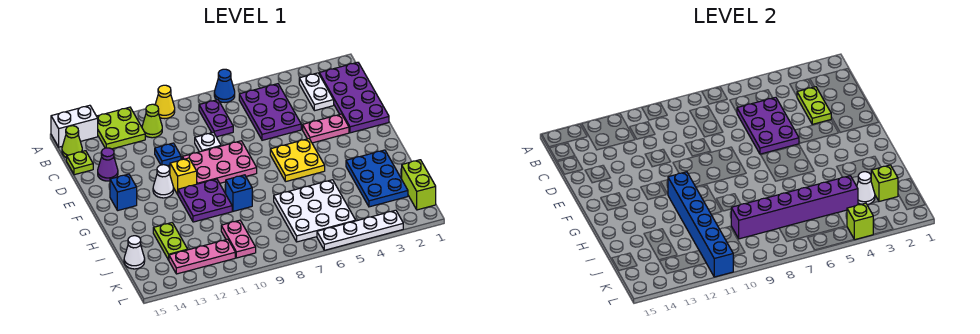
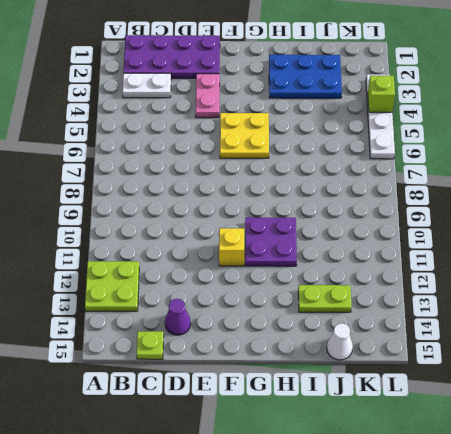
none -> blue cone A7 level 1
none -> yellow cone A10 level 1
none -> white brick A14:A15 level 1
none -> purple plate B5:D6 level 1

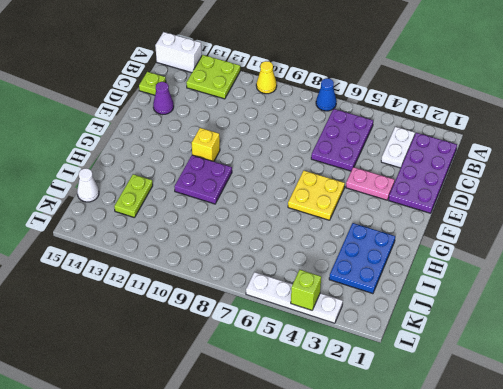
none -> purple plate B8:C8 level 1
none -> lime cone B11 level 1
none -> lime cone B15 level 1
none -> white plate D9 level 1

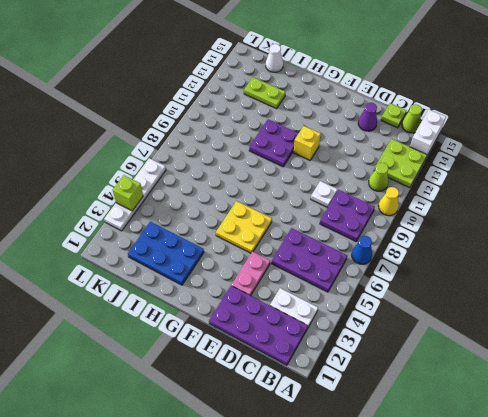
purple plate B8:C9 level 1 -> purple plate B8:C8 level 1
none -> blue plate D11 level 1
none -> pink plate E8:F10 level 1
none -> white cone F12 level 1
none -> blue brick F14 level 1

